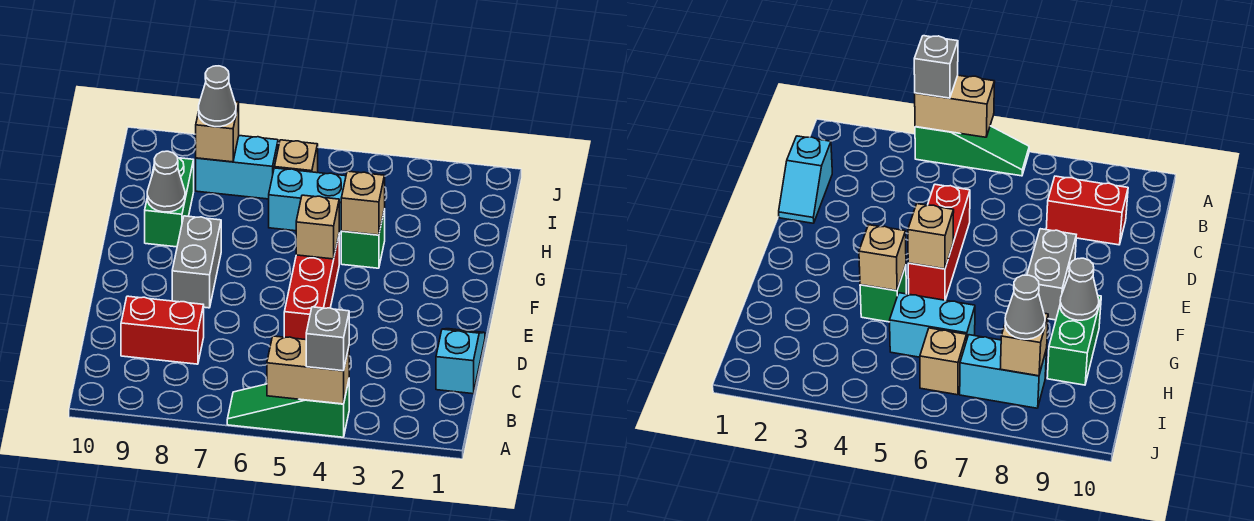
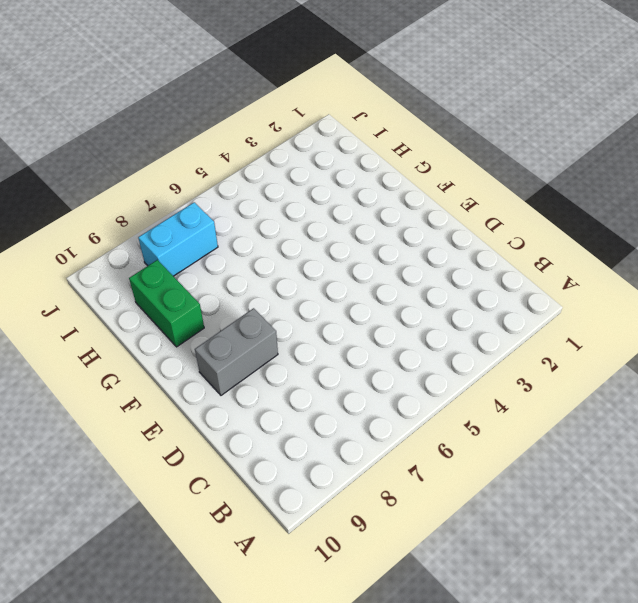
grey brick E8:E9 level 1 -> grey brick E8:F8 level 1
none -> green slope A4:A6 level 1 top 4
none -> cyan slope C1:D1 level 1 top C
none -> red brick C8:C9 level 1

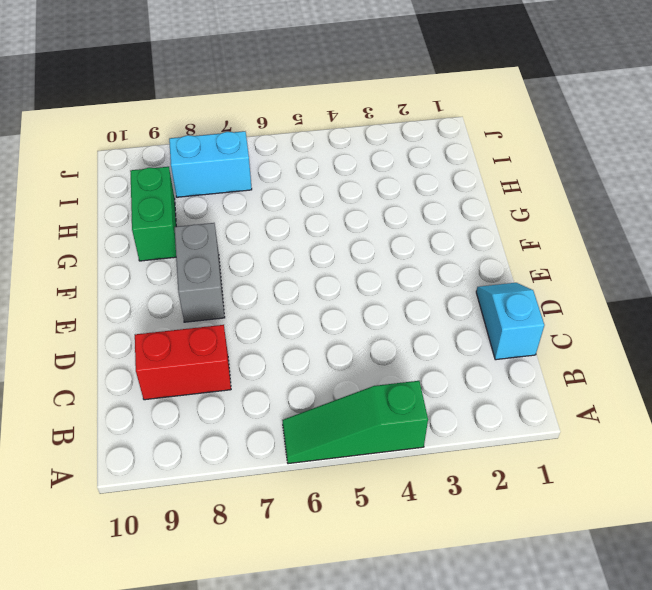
none -> red brick D5:F5 level 1
none -> green brick G4 level 1
none -> cyan brick H5:H6 level 1

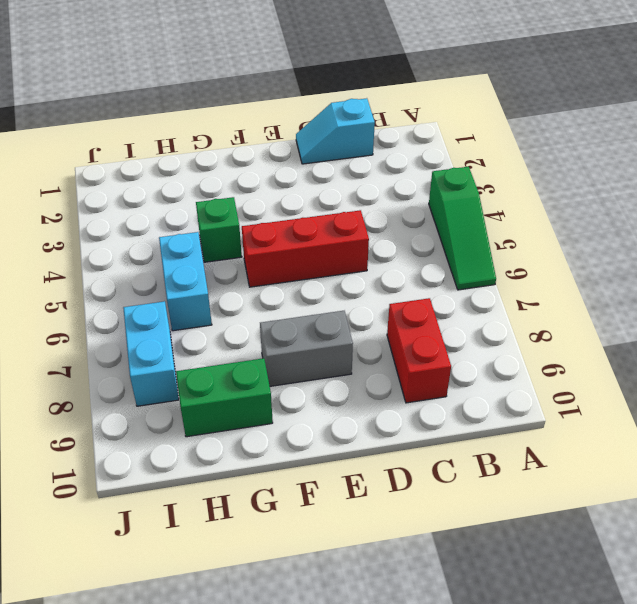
none -> tan brick I6 level 1
none -> tan brick A4:A5 level 2
none -> tan brick F5 level 2

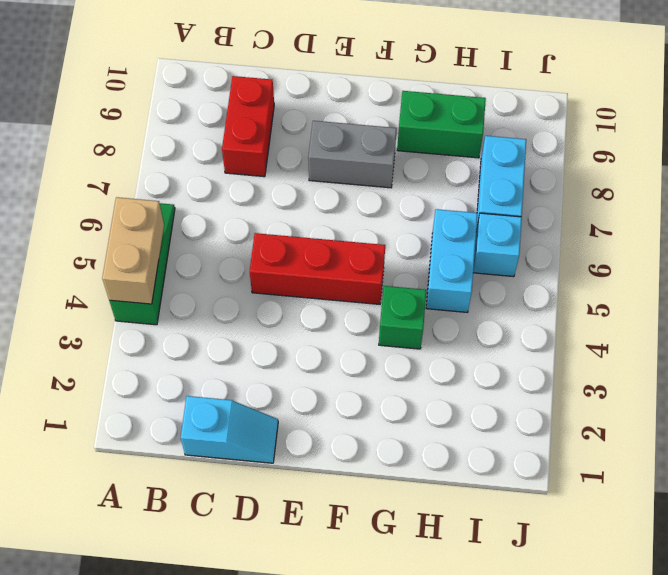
cyan brick I6 level 1 -> tan brick I6 level 1
none -> tan brick F5 level 2
none -> tan brick G4 level 2
none -> grey cone G9 level 2

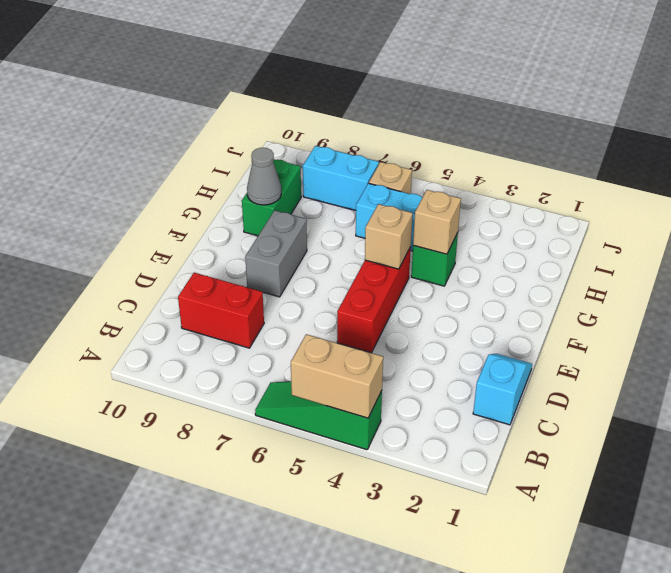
none -> tan brick I8 level 2
none -> grey brick A4 level 3
none -> grey cone I8 level 3

